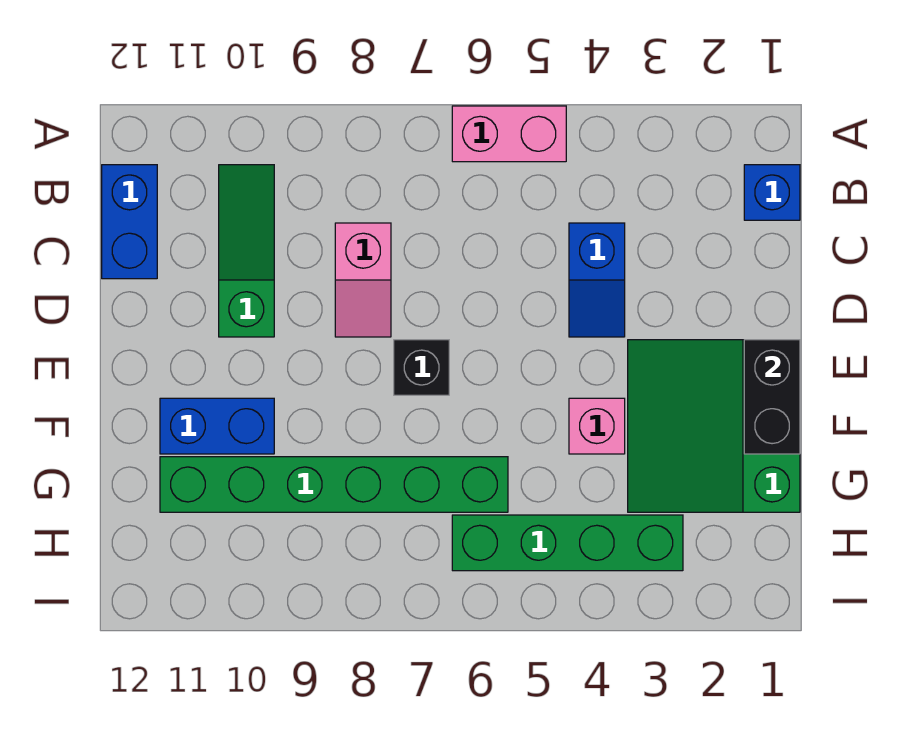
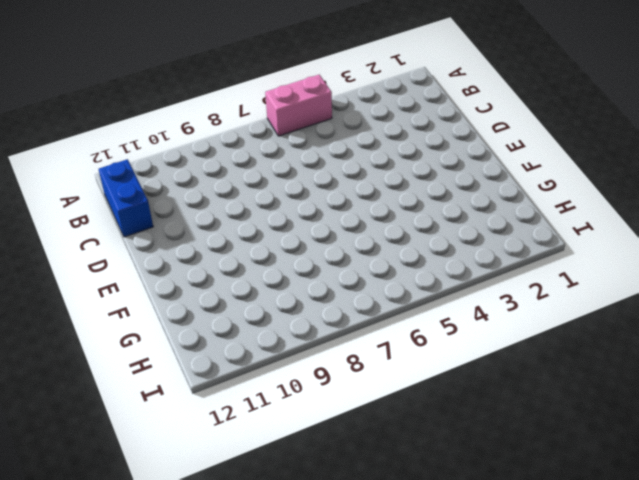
none -> blue brick B1 level 1
none -> green slope B10:D10 level 1 top D
none -> blue slope C4:D4 level 1 top C

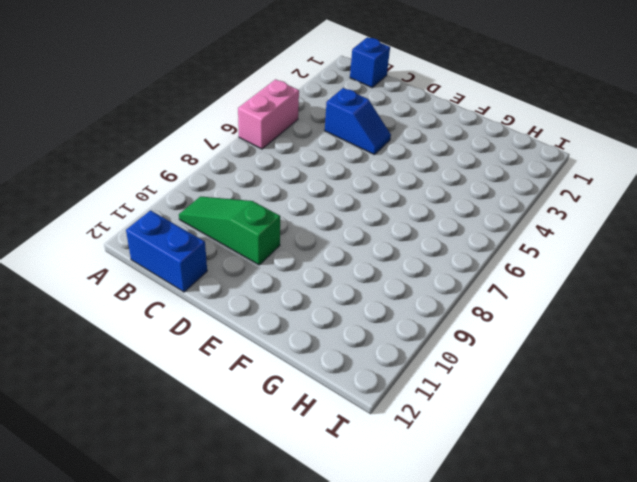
none -> pink slope C8:D8 level 1 top C
none -> green slope E1:G3 level 1 top 1
none -> black brick E7 level 1

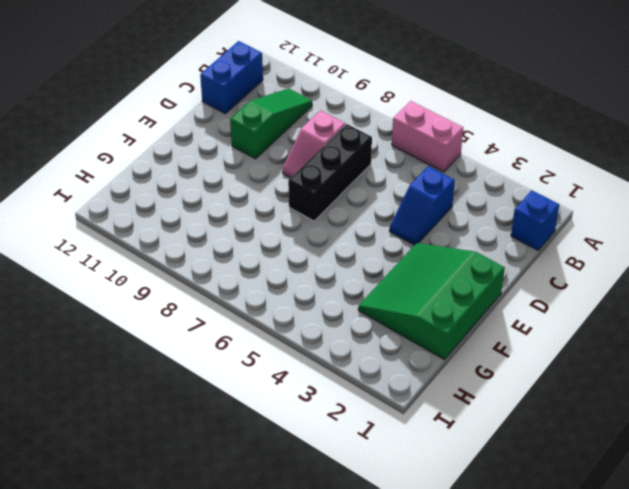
black brick C7:E7 level 1 -> black brick E7 level 1
none -> pink brick F4 level 1
none -> blue brick F10:F11 level 1
none -> green brick G6:G11 level 1

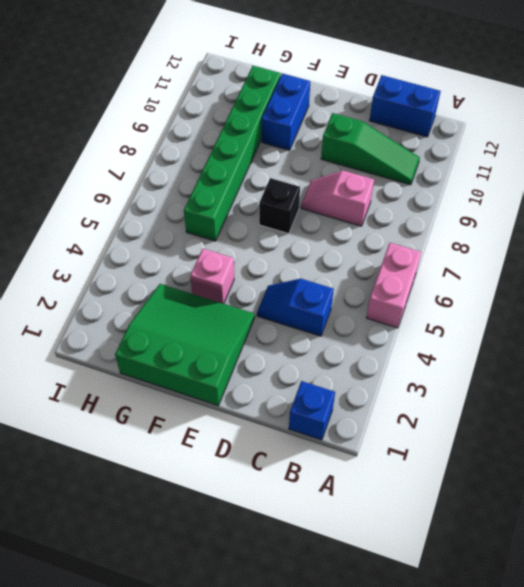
none -> green brick H3:H6 level 1
none -> black brick E1:F1 level 2

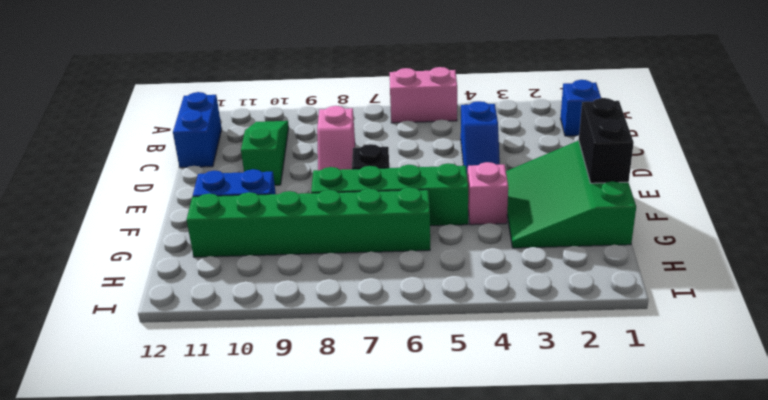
green brick F5:F8 level 1 -> green brick H3:H6 level 1

